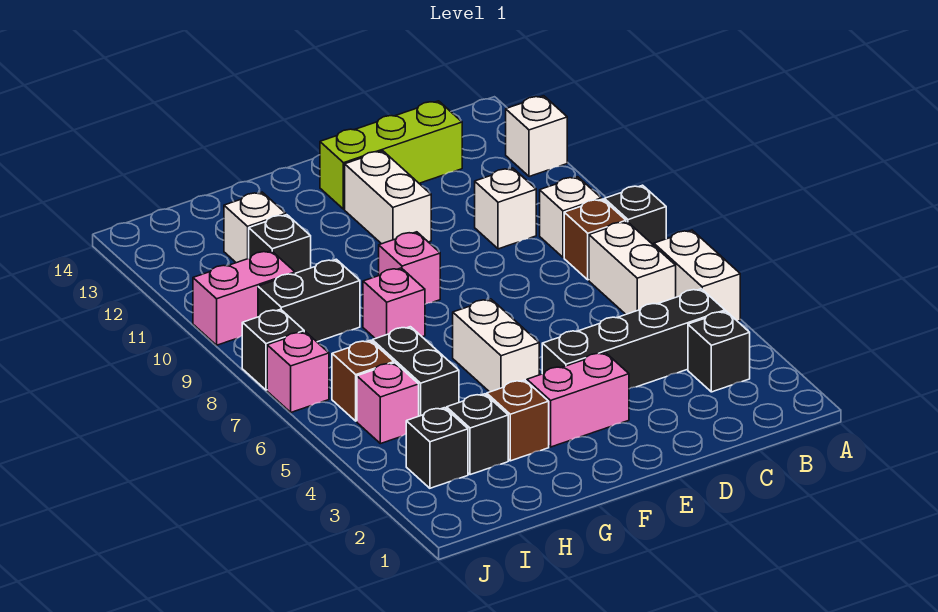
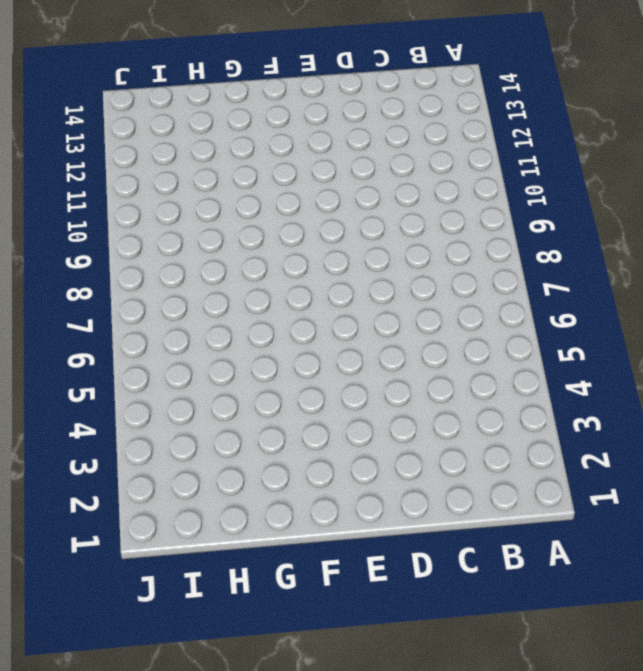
none -> white brick A5:A6 level 1
none -> black brick A8 level 1
none -> white brick A12 level 1

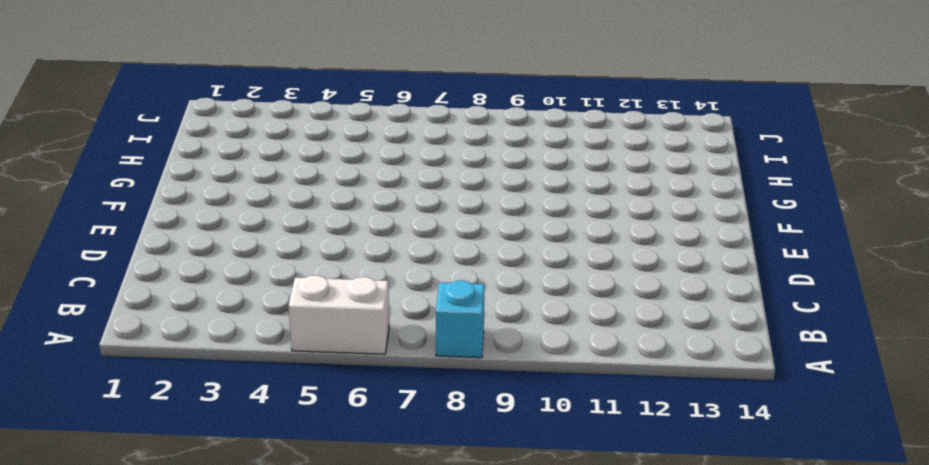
cyan brick A8 level 1 -> black brick A8 level 1
none -> white brick A12 level 1
none -> black brick B3 level 1
none -> black brick B4:E4 level 1

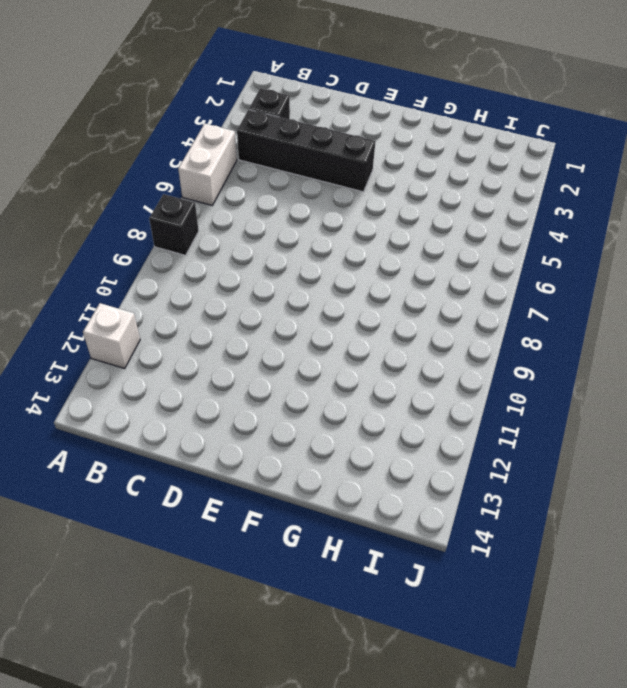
none -> white brick B6:B7 level 1
none -> brown brick B8 level 1
none -> white brick B9 level 1

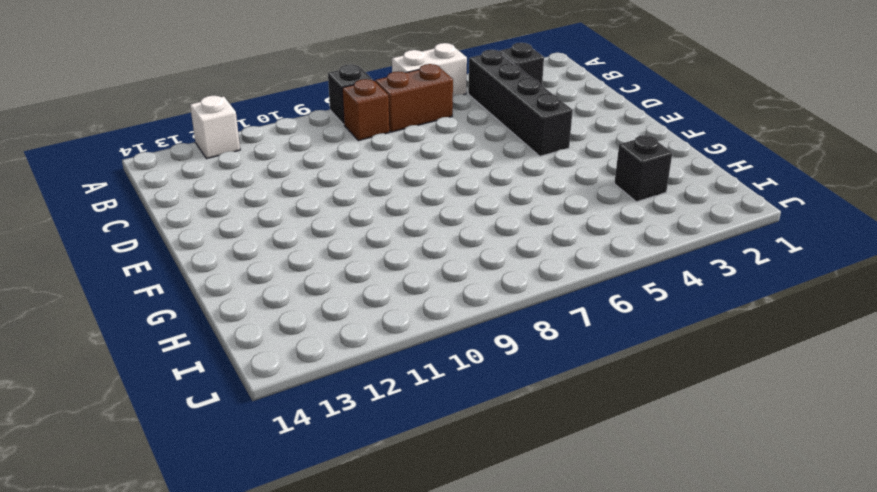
brown brick B6:B7 level 1 -> white brick B6:B7 level 1
none -> white brick B9 level 1
none -> white brick C10 level 1
none -> lime brick C13:E13 level 1

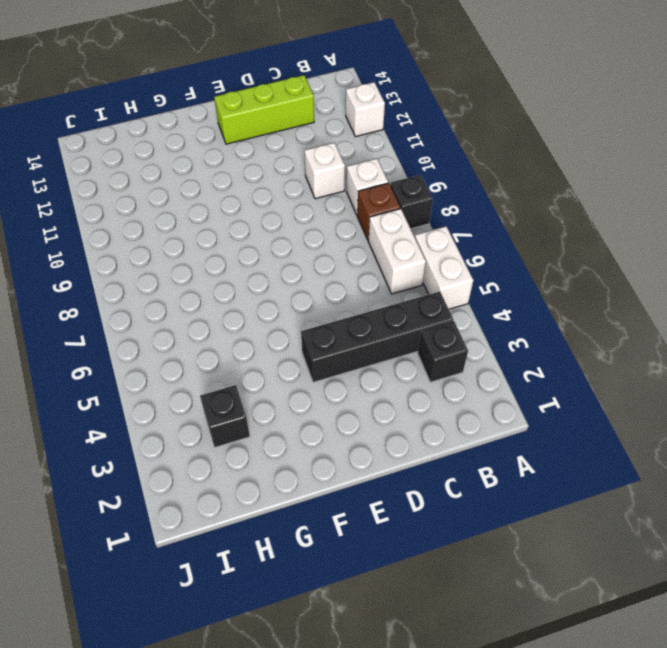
none -> pink brick E3:F3 level 1
none -> white brick E11:E12 level 1
none -> white brick F5:F6 level 1

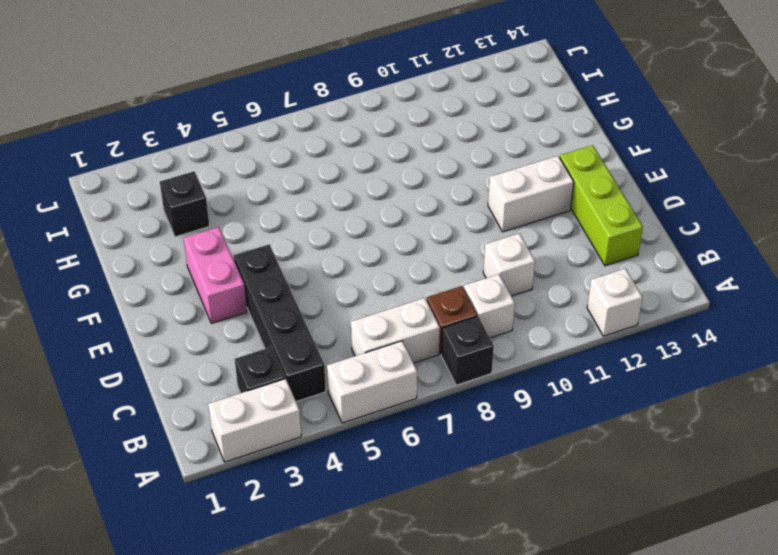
white brick A2:A3 level 1 -> white brick F5:F6 level 1
none -> pink brick F9 level 1
none -> brown brick G3 level 1
none -> pink brick G8 level 1

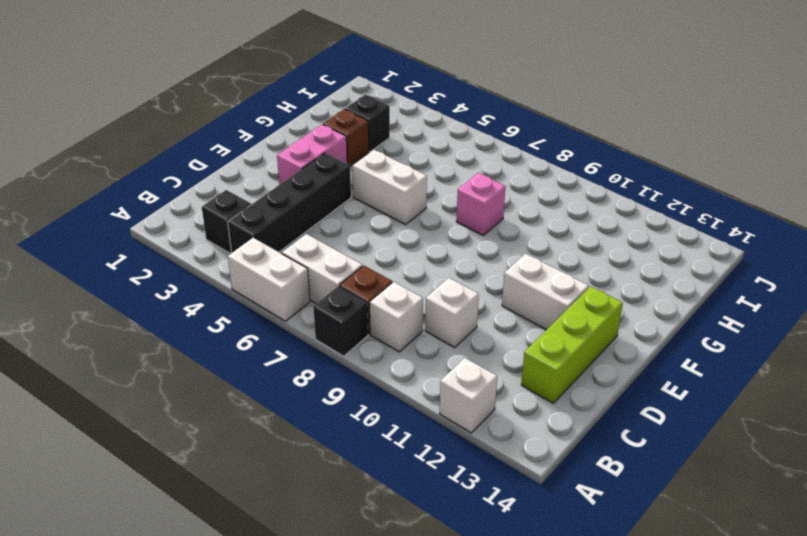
none -> pink brick F9 level 1
none -> black brick H5:H6 level 1
none -> black brick H9:I9 level 1

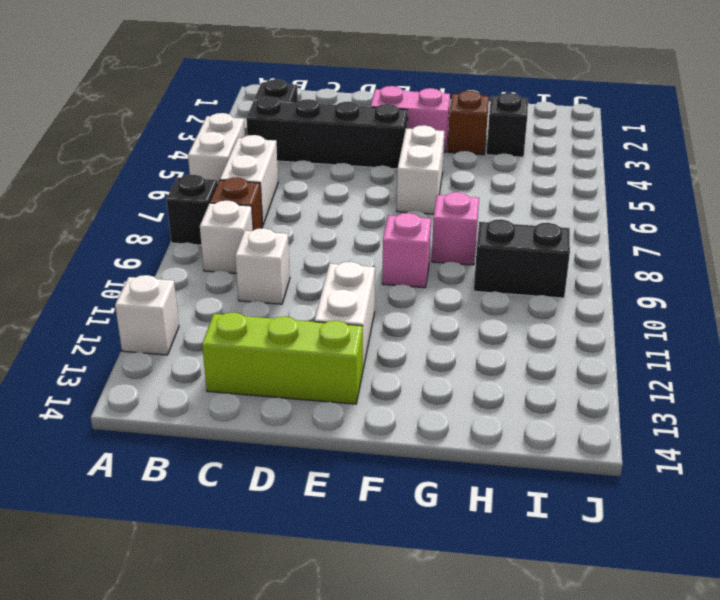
none -> black brick H5:H6 level 1
none -> black brick H11 level 1
none -> white brick H12 level 1

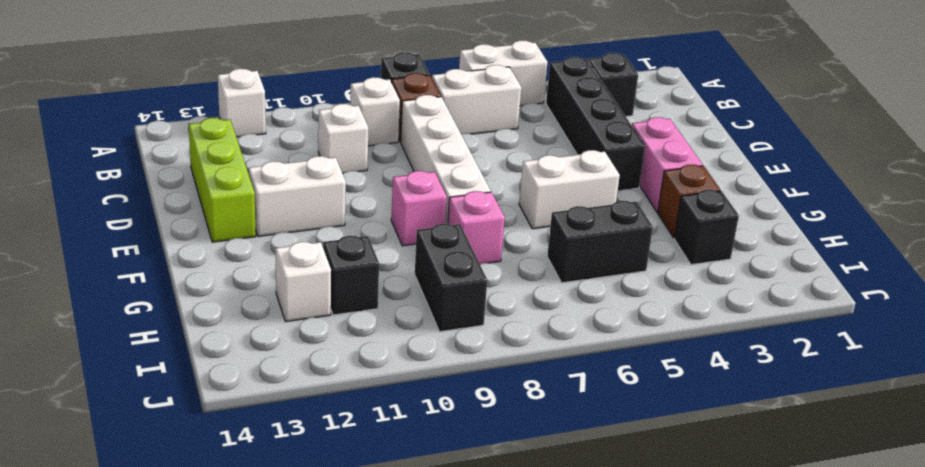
white brick C8:F8 level 1 -> none
none -> black brick I3 level 1
none -> pink brick I5 level 1
none -> brown brick I6 level 1

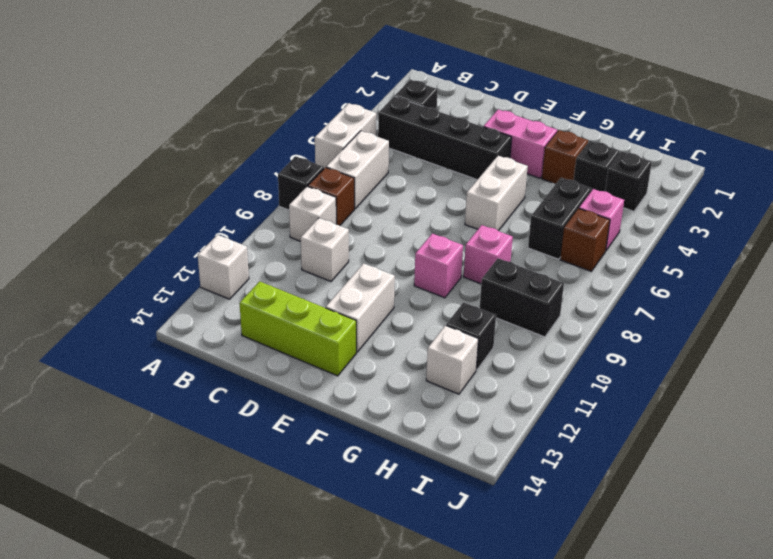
none -> pink brick I10:J10 level 1
none -> pink brick J7 level 1
none -> black brick J8 level 1

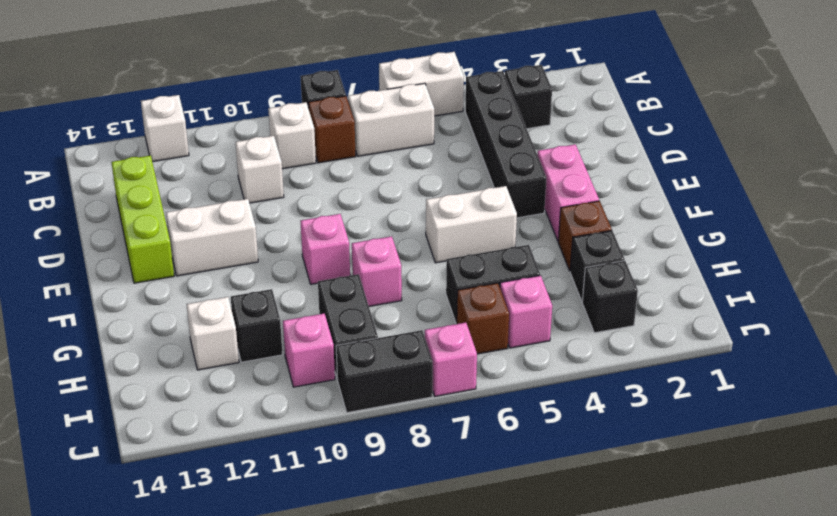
pink brick I10 level 1 -> pink brick I10:J10 level 1
black brick J8:J9 level 1 -> black brick J8 level 1

